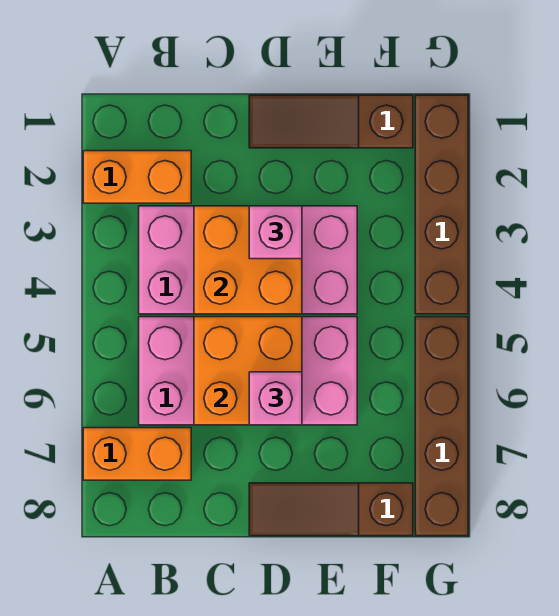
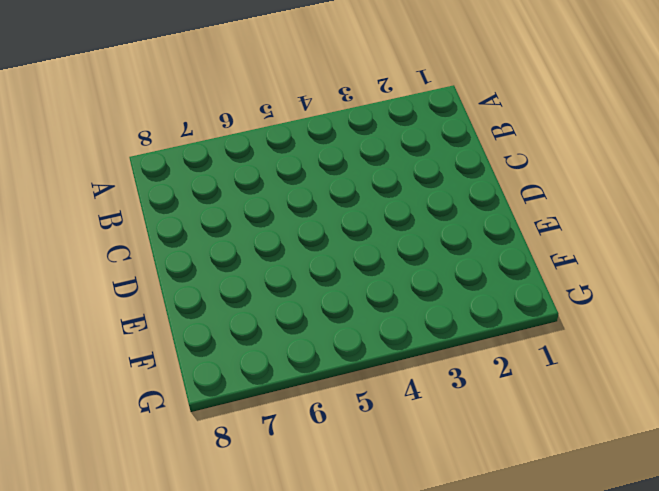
none -> orange brick A2:B2 level 1
none -> orange brick A7:B7 level 1
none -> pink brick B3:E4 level 1

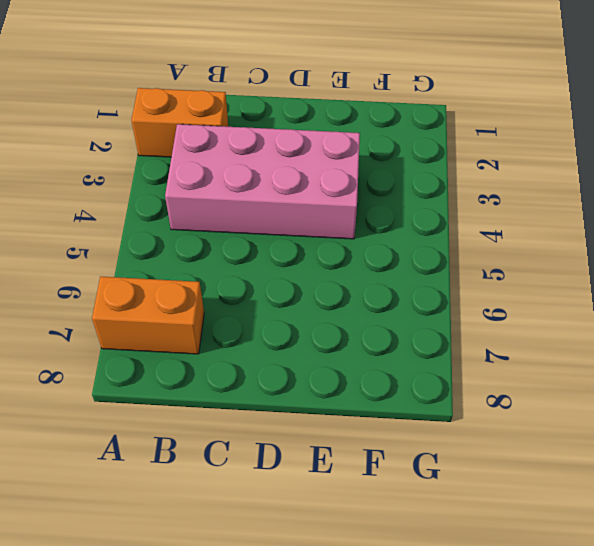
none -> pink brick B5:E6 level 1
none -> brown slope D1:F1 level 1 top F
none -> brown slope D8:F8 level 1 top F

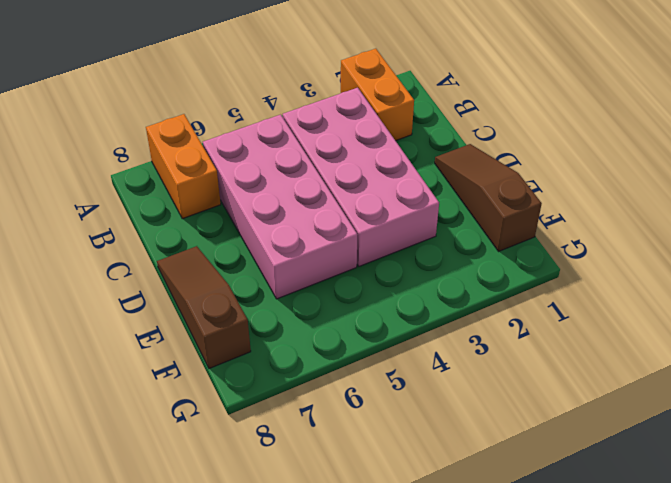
none -> brown brick G1:G4 level 1
none -> brown brick G5:G8 level 1
none -> orange brick C3:D4 level 2

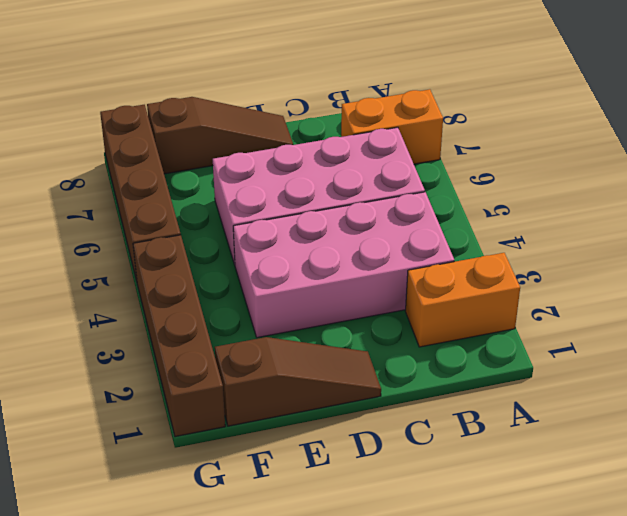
none -> orange brick C3:D4 level 2
none -> orange brick C5:D6 level 2
none -> pink brick D3 level 3

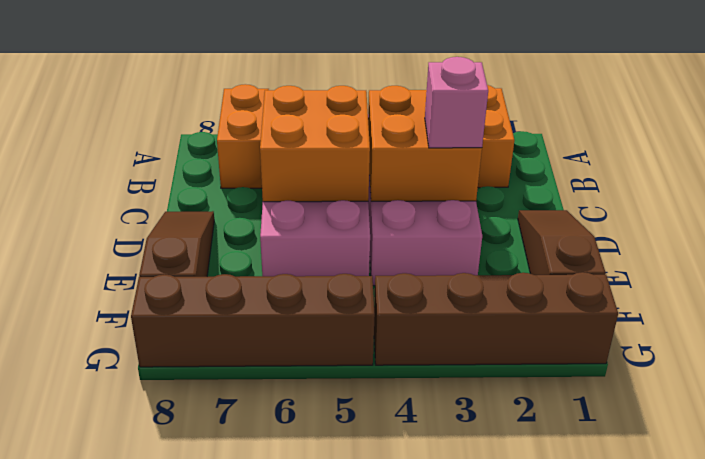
none -> pink brick D6 level 3

